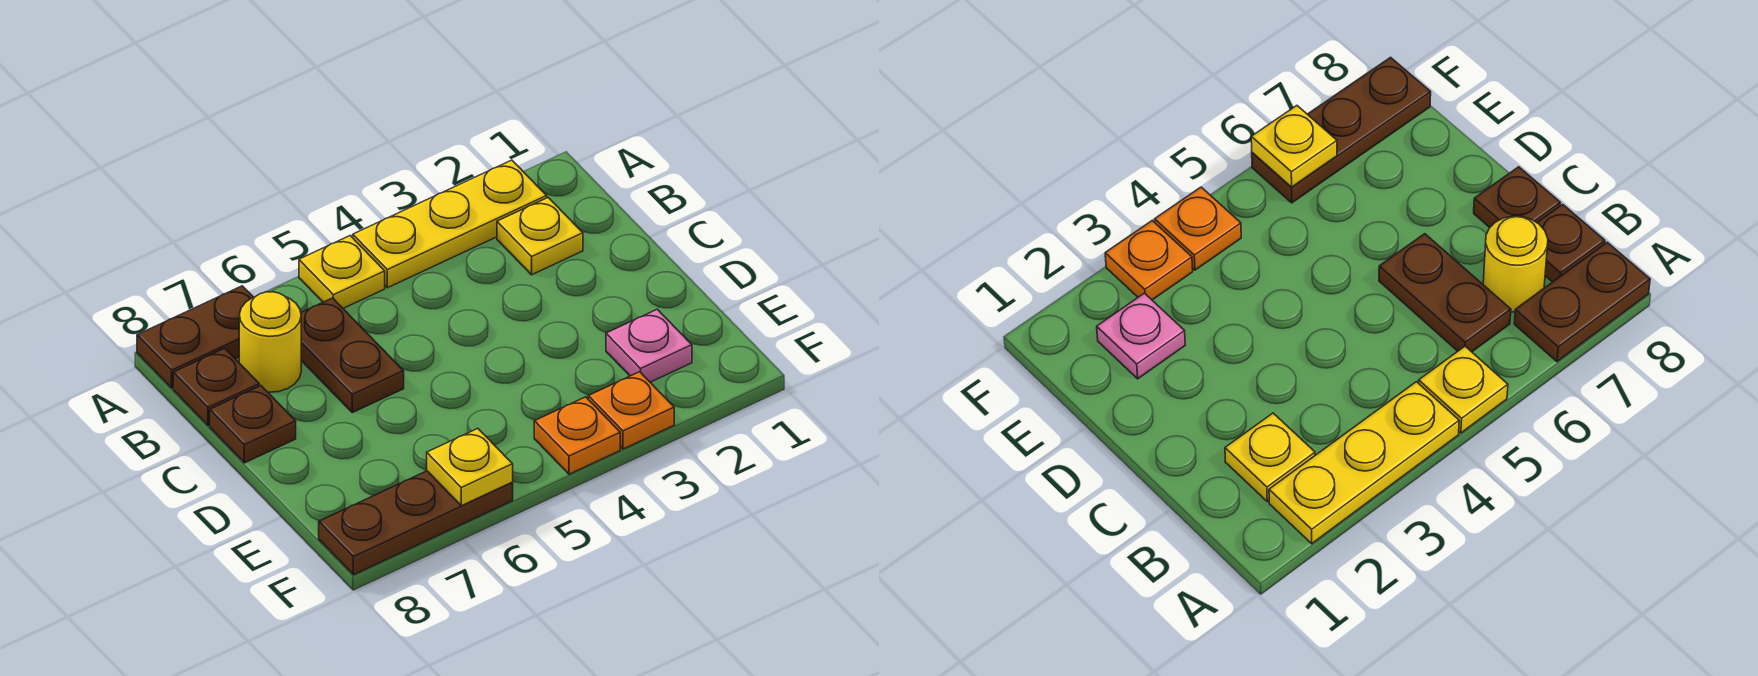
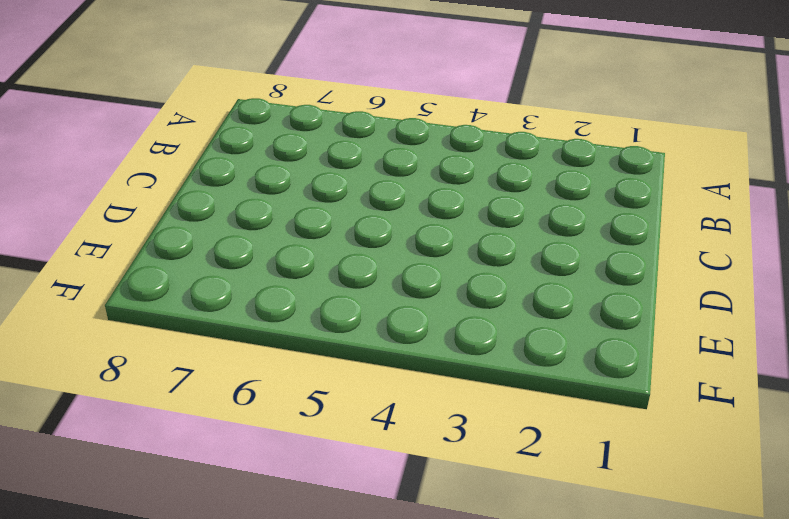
none -> yellow plate A2:A4 level 1
none -> yellow plate A5 level 1
none -> brown plate A7:A8 level 1

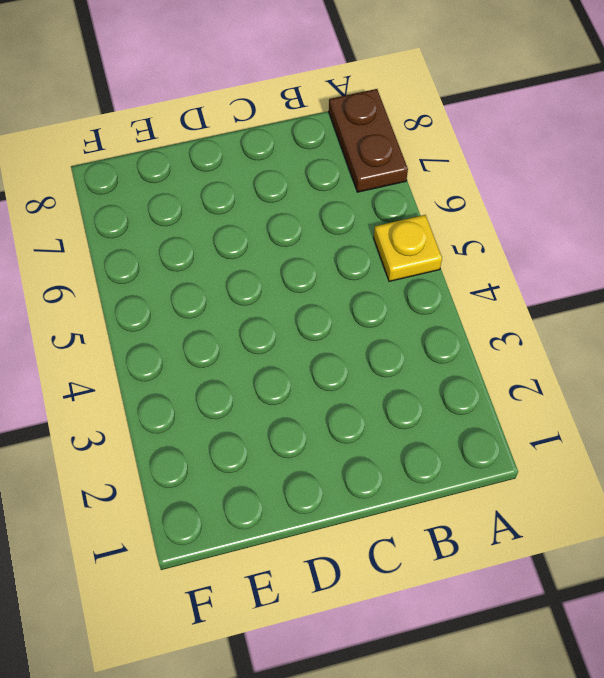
none -> yellow plate A2:A4 level 1
none -> yellow plate B2 level 1
none -> brown plate B6:C6 level 1

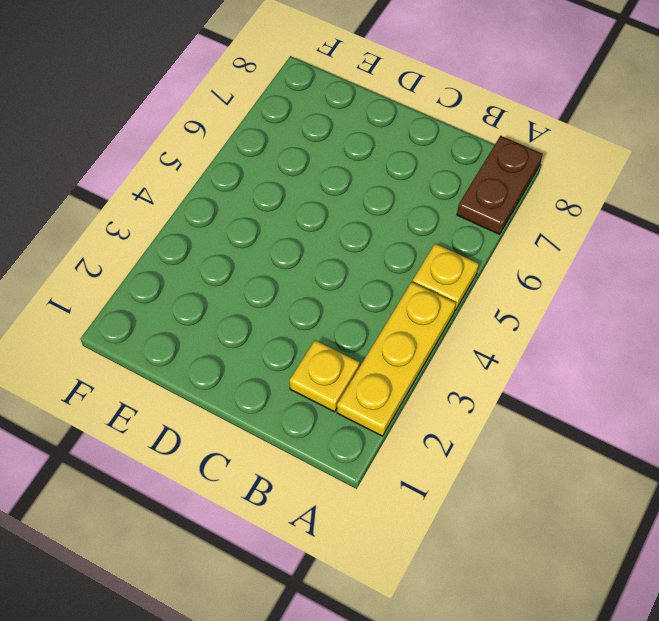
none -> brown plate B6:C6 level 1
none -> yellow round brick B7 level 1
none -> brown plate B8 level 1

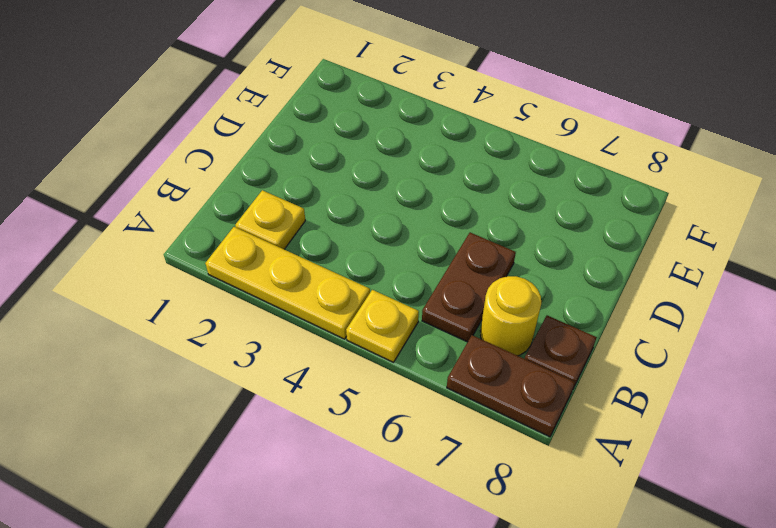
none -> brown plate C8 level 1
none -> pink plate E2 level 1
none -> orange plate F3 level 1

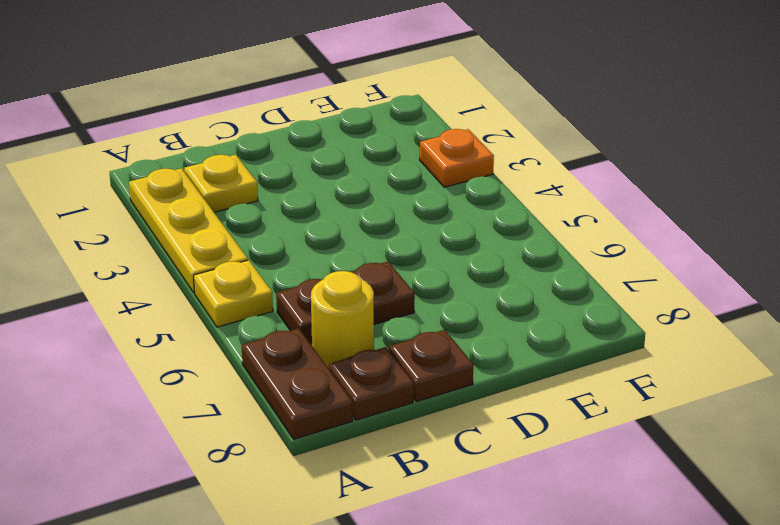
none -> pink plate E2 level 1
none -> orange plate F4 level 1
none -> brown plate F6:F8 level 1

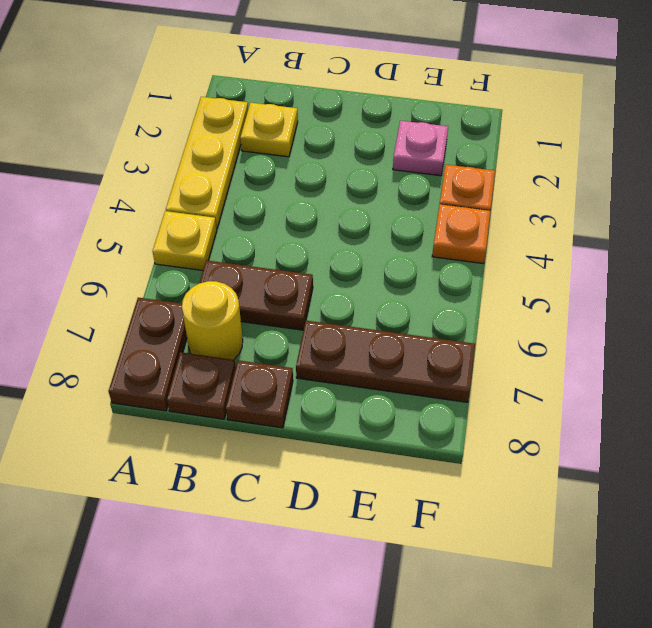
brown plate D7:F7 level 1 -> brown plate F6:F8 level 1
none -> yellow plate F6 level 2

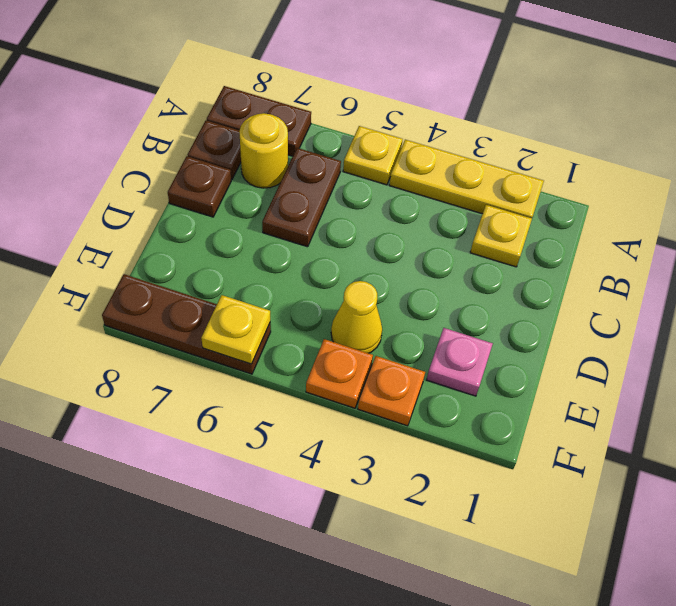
yellow cone E4 level 1 -> none

